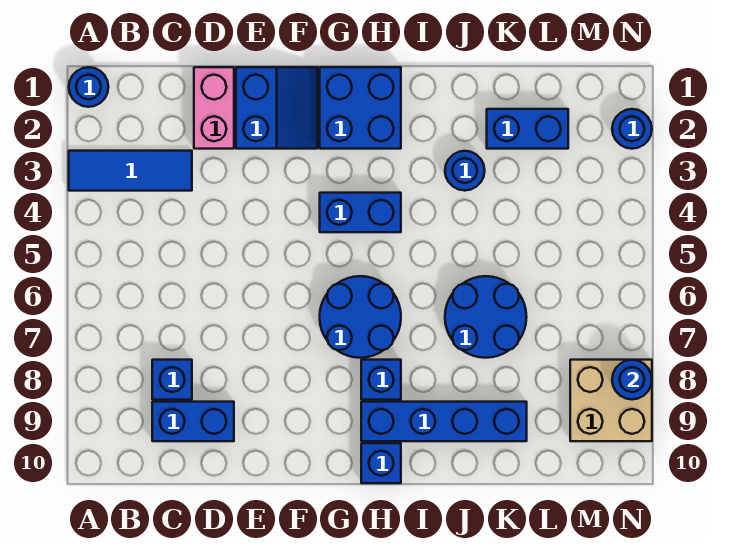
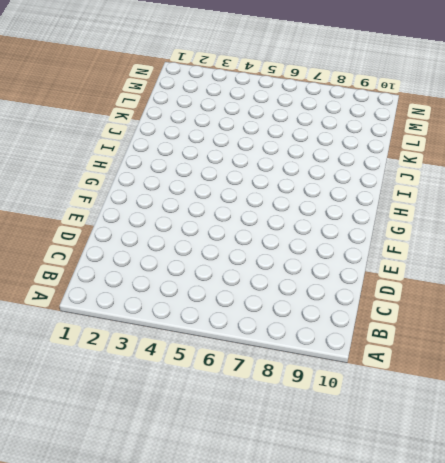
none -> blue round brick A1 level 1
none -> blue tile A3:C3 level 1
none -> blue brick C8 level 1

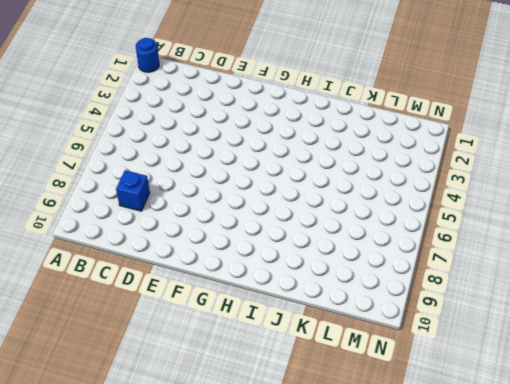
none -> blue tile A3:C3 level 1
none -> blue brick C9:D9 level 1
none -> pink brick D1:D2 level 1

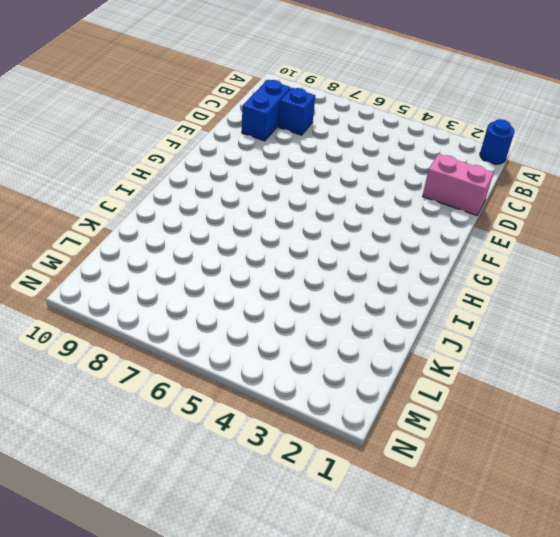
none -> blue tile A3:C3 level 1
none -> blue slope E1:F2 level 1 top E
none -> blue brick G1:H2 level 1

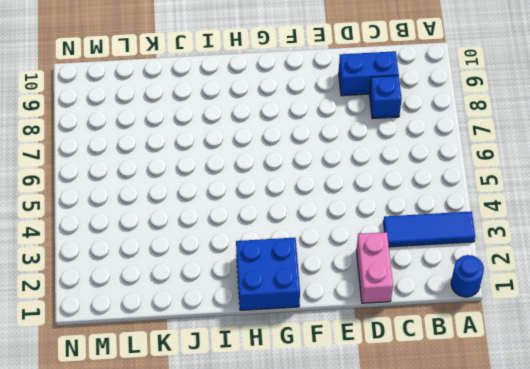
none -> blue slope E1:F2 level 1 top E
none -> blue brick G4:H4 level 1
none -> blue round brick G6:H7 level 1

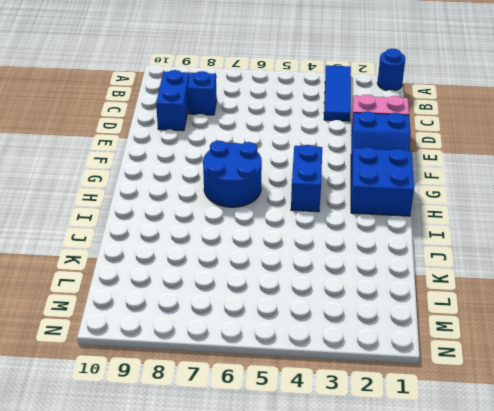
none -> blue brick H8 level 1
none -> blue brick H9:K9 level 1
none -> blue brick H10 level 1

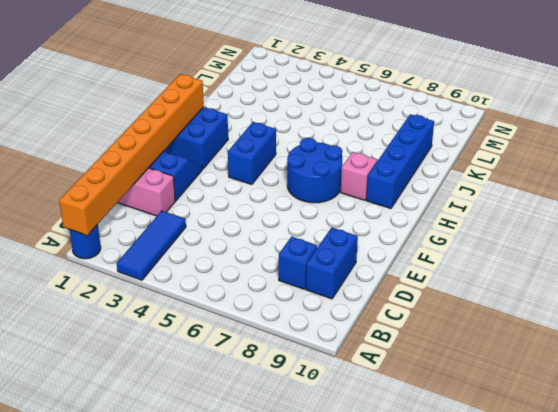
orange brick A1:H1 level 2 -> none
pink brick H8 level 1 -> blue brick H8 level 1
none -> blue brick H10 level 1
none -> blue round brick J3 level 1
none -> blue round brick J6:K7 level 1

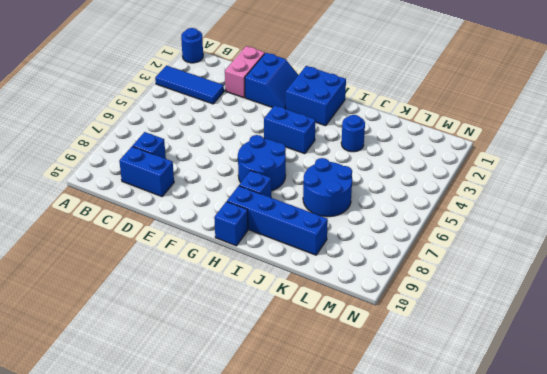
none -> blue brick K2:L2 level 1
none -> tan brick M8:N9 level 1
none -> blue round brick N2 level 1

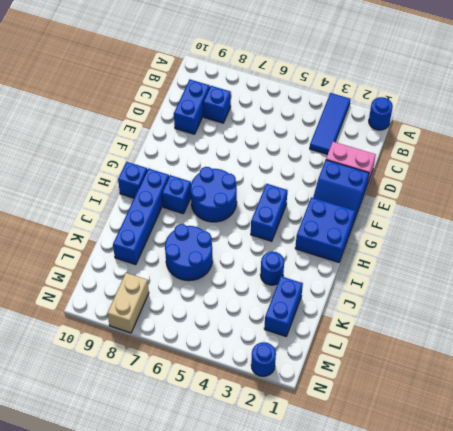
tan brick M8:N8 level 1 -> tan brick M8:N9 level 1
none -> blue round brick N8 level 2

